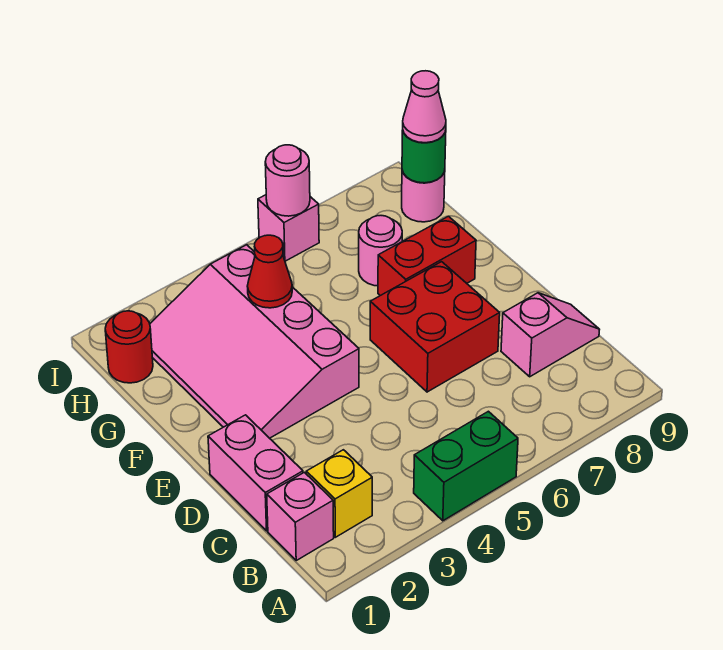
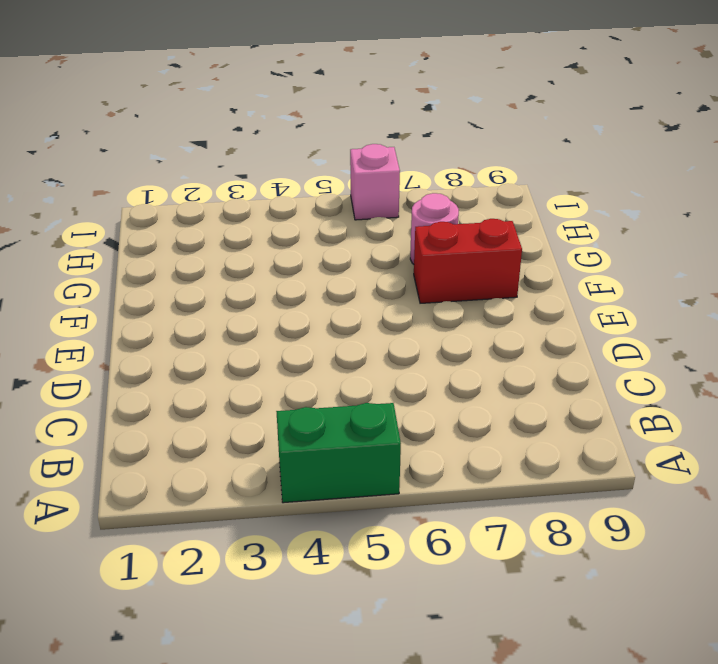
none -> pink brick B1 level 1
none -> yellow brick B2 level 1
none -> pink brick C1:D1 level 1

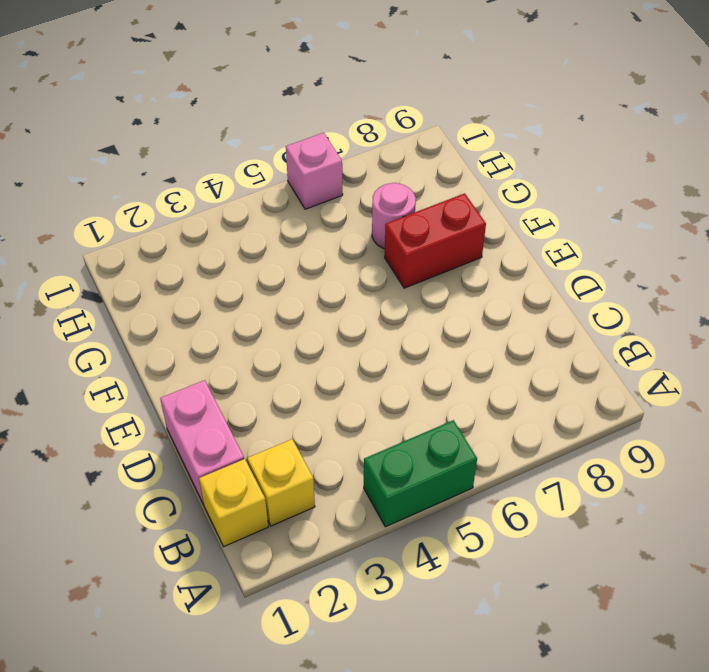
yellow brick B1 level 1 -> pink brick B1 level 1
none -> pink slope C8:C9 level 1 top 8
none -> red brick D6:E7 level 1
none -> pink slope E2:H4 level 1 top 4

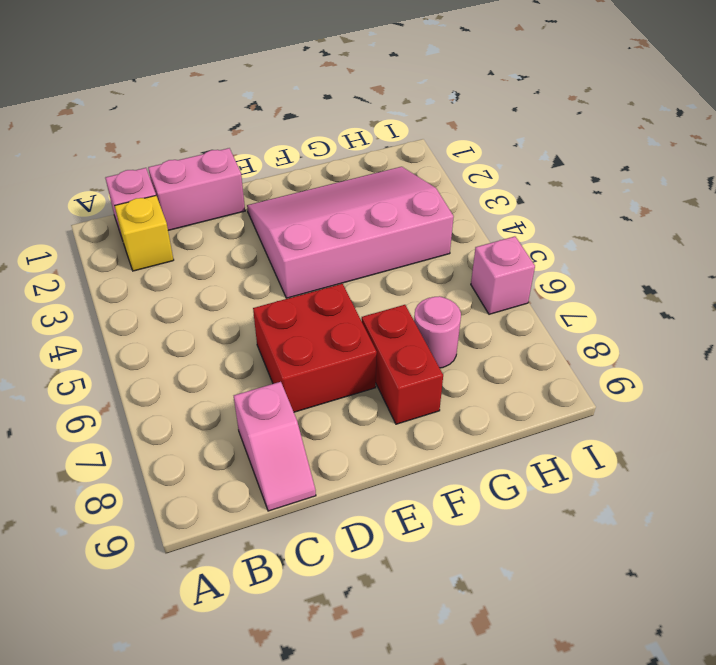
none -> green brick A4:A5 level 1
none -> red round brick H1 level 1
none -> pink round brick H9 level 1

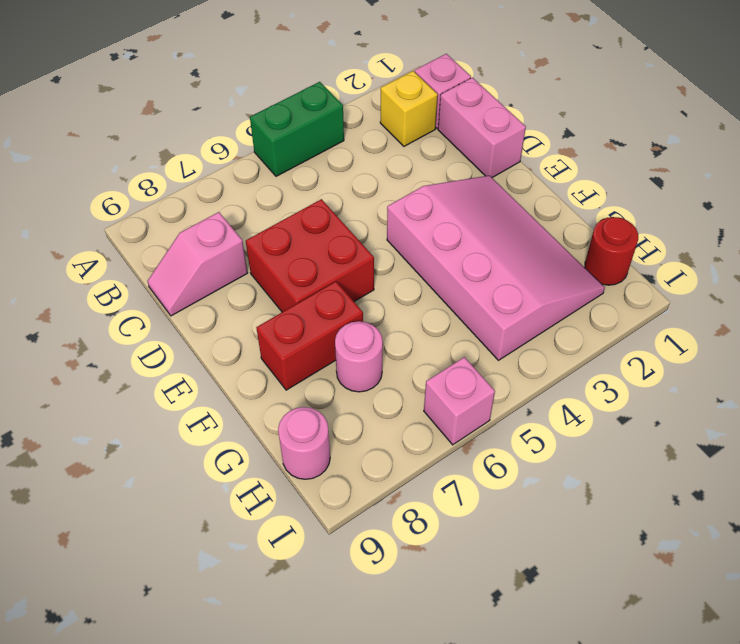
none -> red cone G4 level 2
none -> green round brick H9 level 2
none -> pink round brick I6 level 2

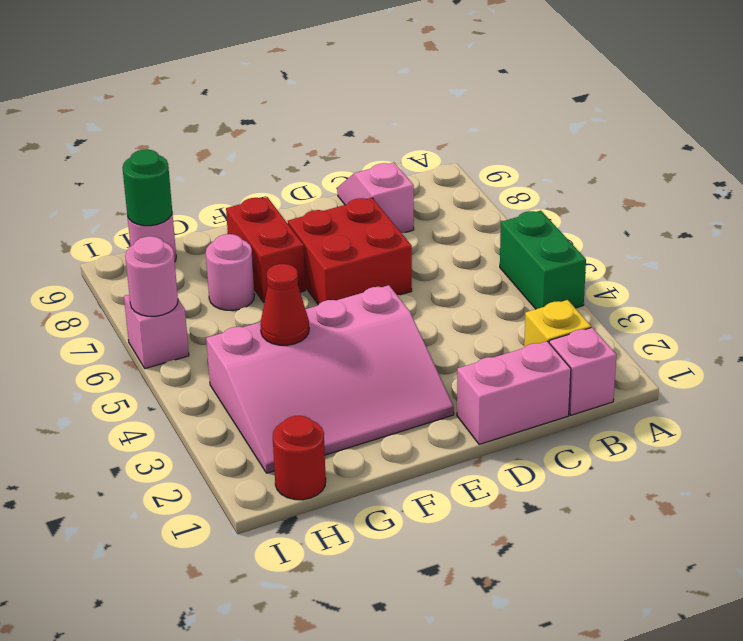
none -> pink cone H9 level 3

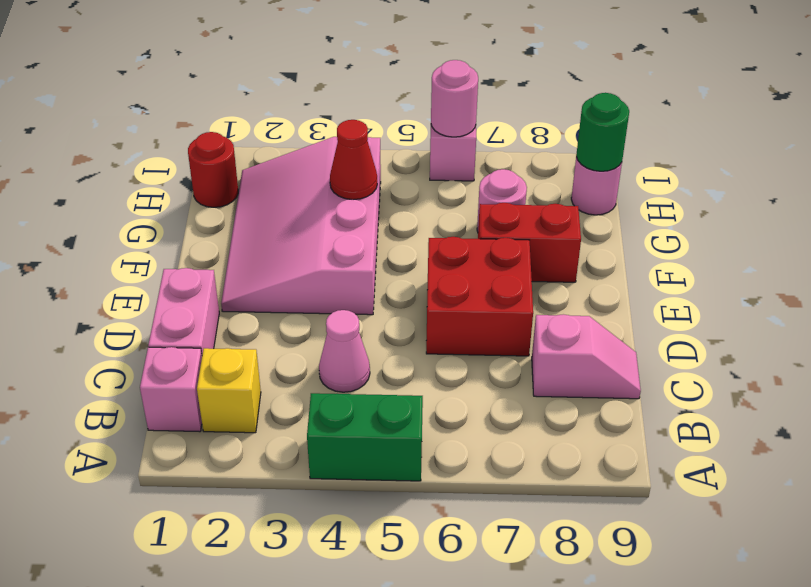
pink cone C4 level 1 -> pink cone H9 level 3

